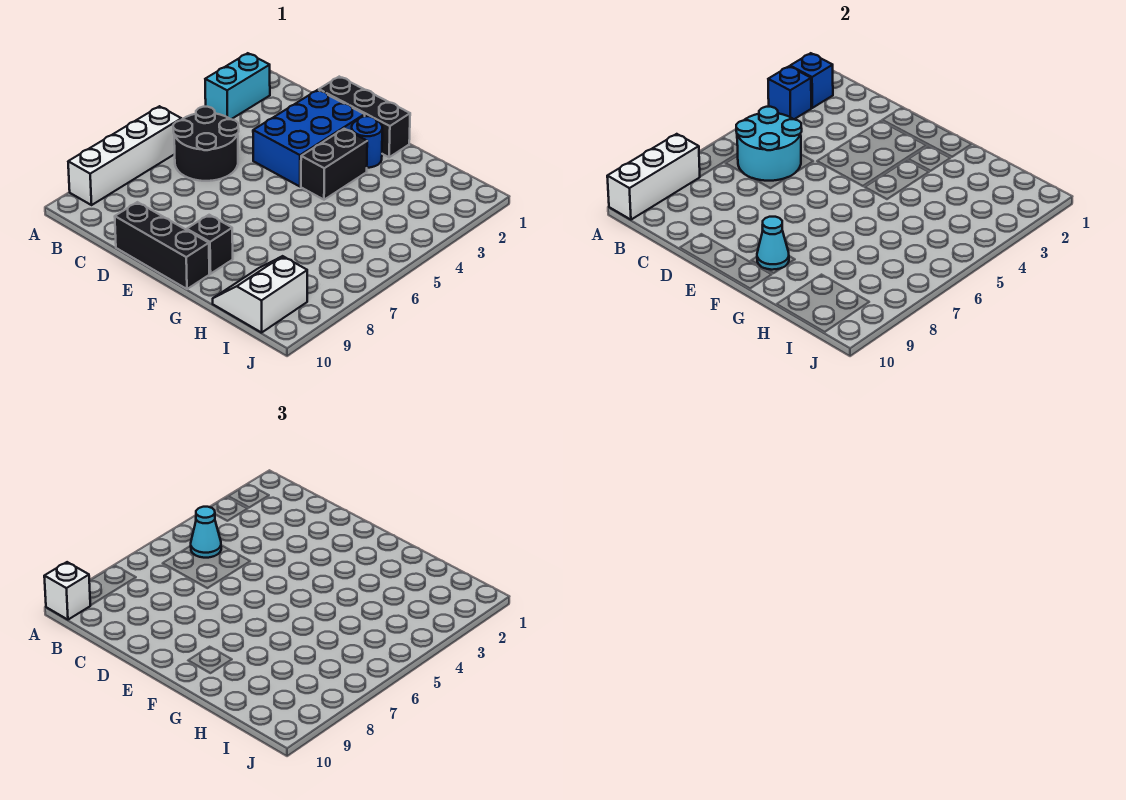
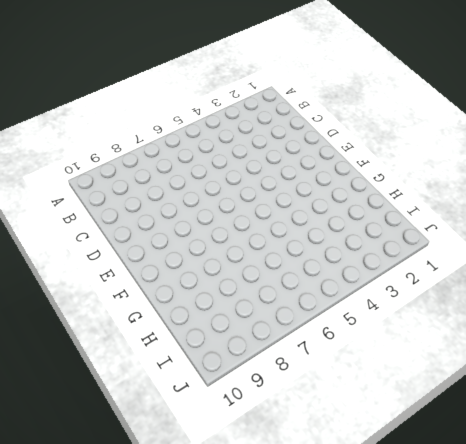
none -> cyan brick A2:A3 level 1
none -> white brick A6:A9 level 1
none -> black round brick B5:C6 level 1

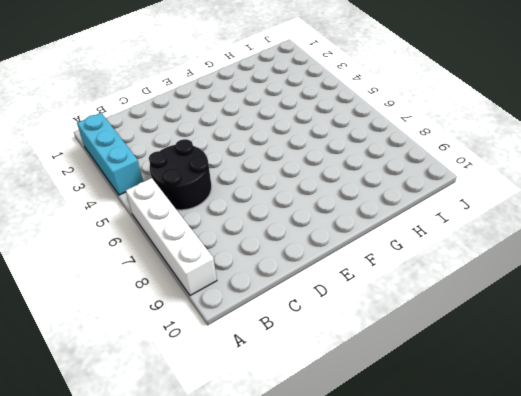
cyan brick A2:A4 level 1 -> cyan brick A2:A3 level 1
none -> black brick D1:F1 level 1
none -> blue brick D2:E4 level 1
none -> black brick D10:F10 level 1

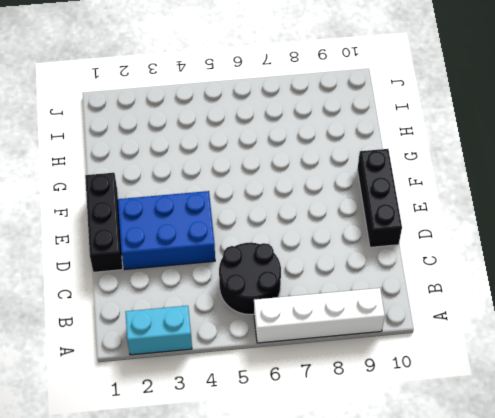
none -> blue round brick F2 level 1
none -> black brick F3:F4 level 1
none -> black brick F9 level 1

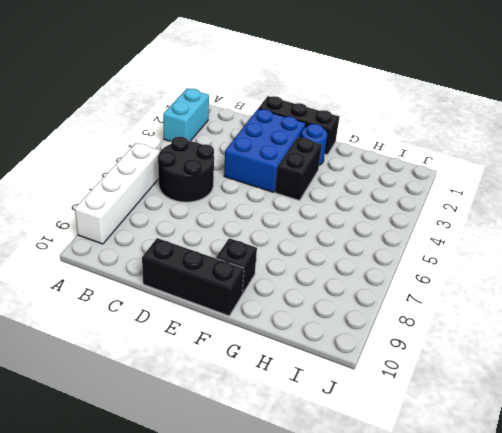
none -> white slope H9:I10 level 1 top I
none -> blue brick A2 level 2
none -> blue brick A3 level 2

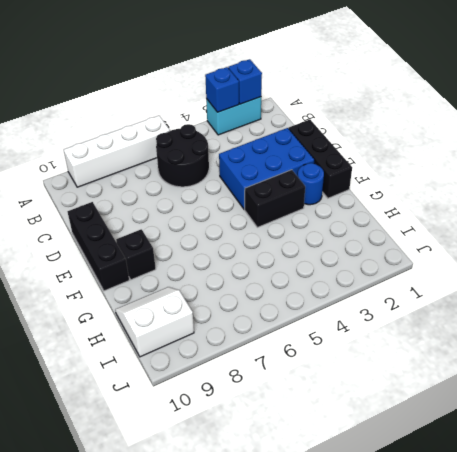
none -> white brick A8:A10 level 2
none -> cyan round brick B5:C6 level 2
none -> cyan cone F9 level 2

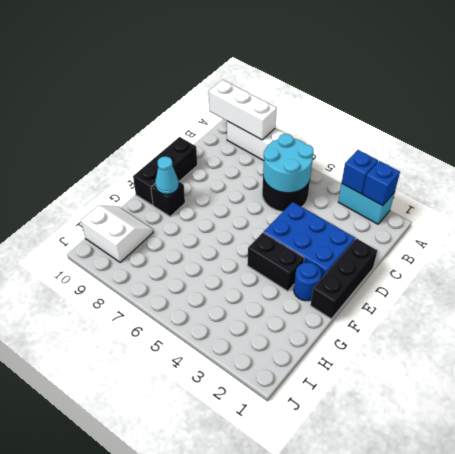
none -> white brick A10 level 3
none -> cyan cone B5 level 3

